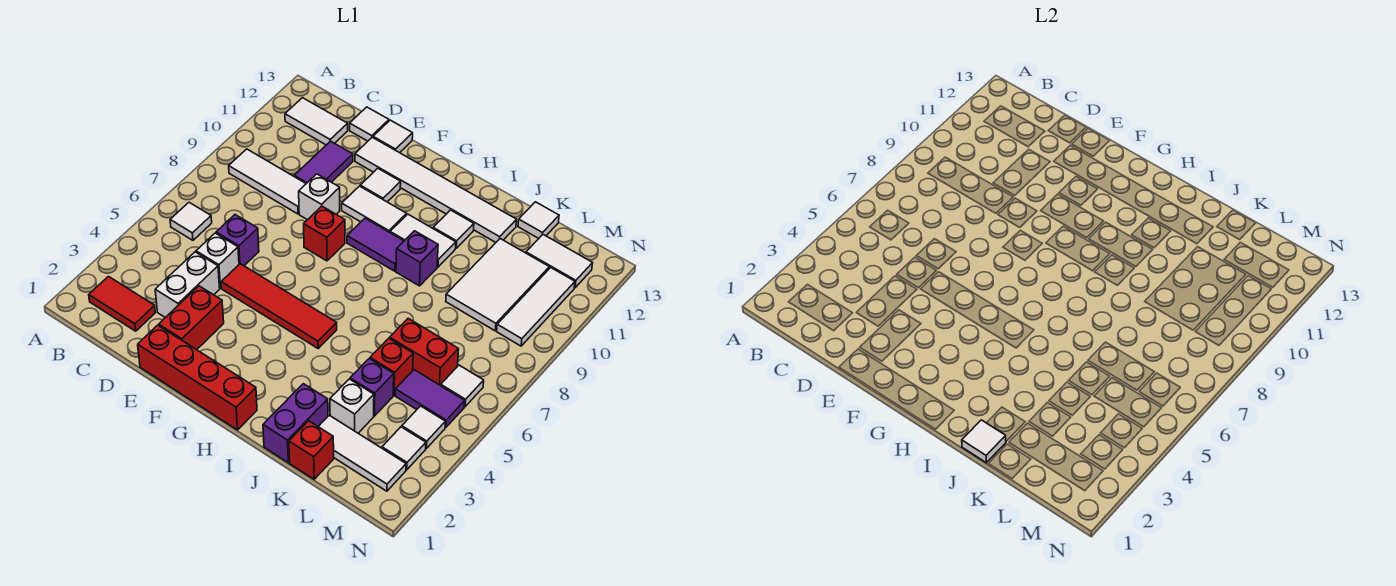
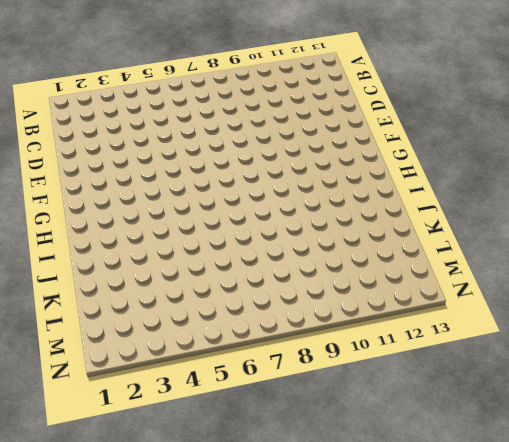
none -> red tile B2:C2 level 1
none -> white tile B6 level 1
none -> white tile B9:D9 level 1
none -> white tile B12:C12 level 1

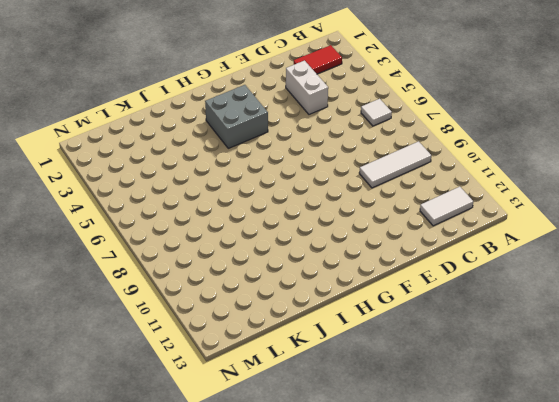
grey brick G3:H4 level 1 -> none
none -> white brick D5 level 1
none -> purple brick D6 level 1
none -> purple tile D10:D11 level 1
none -> white tile D13 level 1

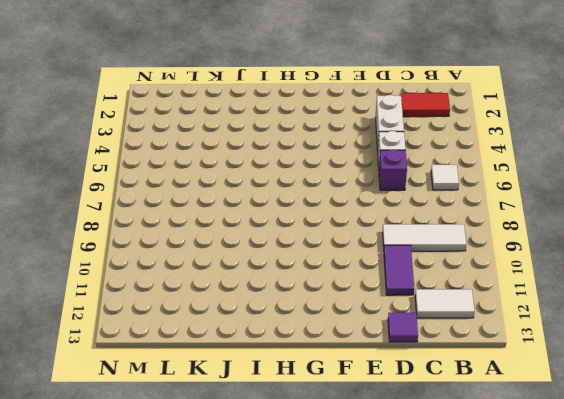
purple tile D13 level 1 -> white tile D13 level 1
none -> red brick E1:H1 level 1
none -> red brick E2:E3 level 1
none -> red tile E5:H5 level 1
none -> white brick E9 level 1

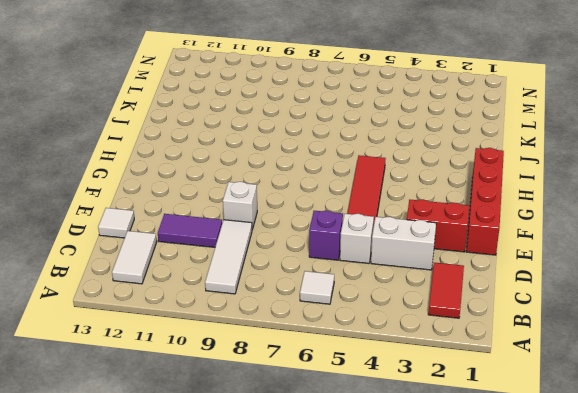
none -> white tile E12:J12 level 1
none -> white tile E13 level 1
none -> red brick F8 level 1
none -> white tile F10:G10 level 1

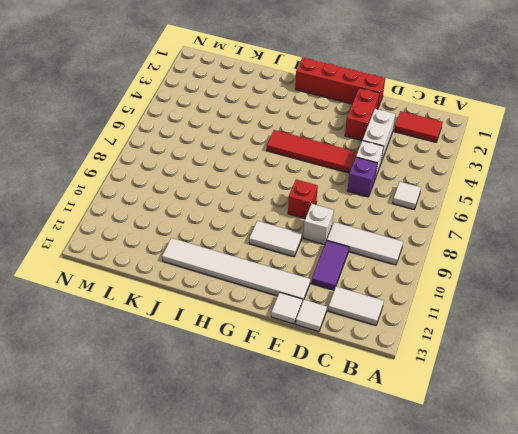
none -> white tile F11 level 1
none -> purple tile G9:H9 level 1
none -> white tile H10:I10 level 1
none -> purple brick I9 level 1

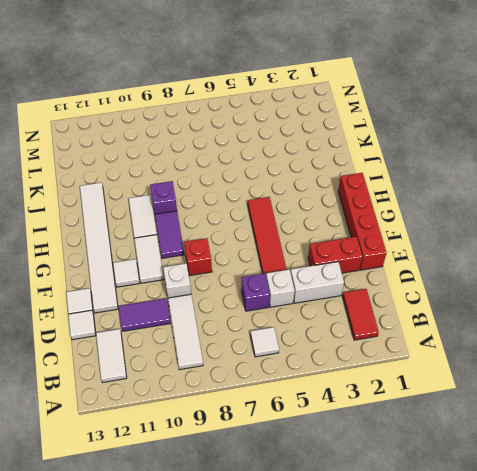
none -> white tile I11 level 1
none -> purple brick J1:J2 level 1
none -> red brick K1 level 1
none -> white tile K2:M2 level 1

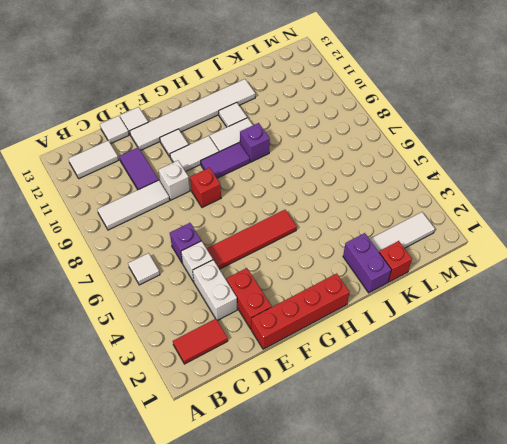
none -> white brick K3 level 1
none -> purple brick K4 level 1
none -> red brick K5 level 1
none -> red brick K6:L6 level 1

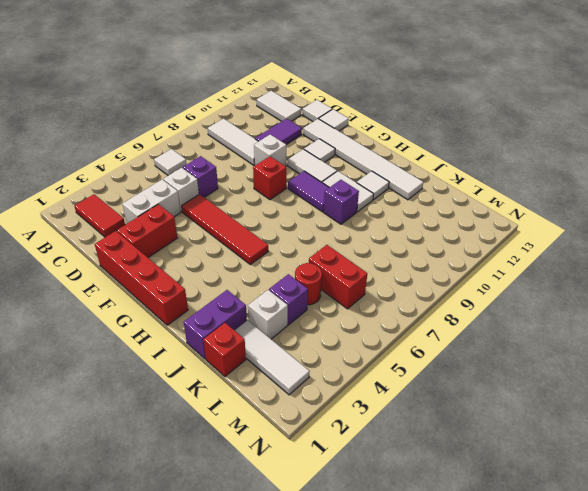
red round brick K5 level 1 -> red brick K5 level 1
none -> white tile K9:L11 level 1
none -> white tile K13 level 1
none -> purple tile L5:M5 level 1
none -> white tile L12:M12 level 1

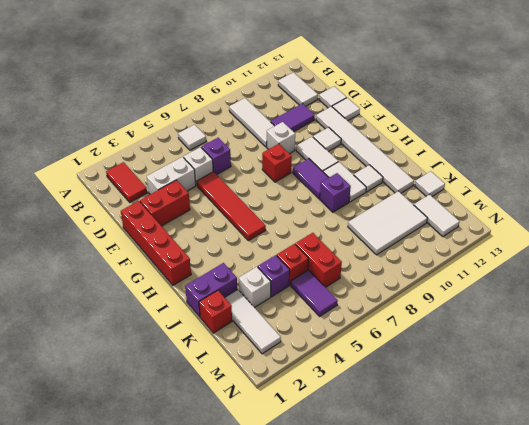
none -> white tile M3 level 1
none -> white tile M4 level 1
none -> white tile M6 level 1
none -> white tile M9:M11 level 1

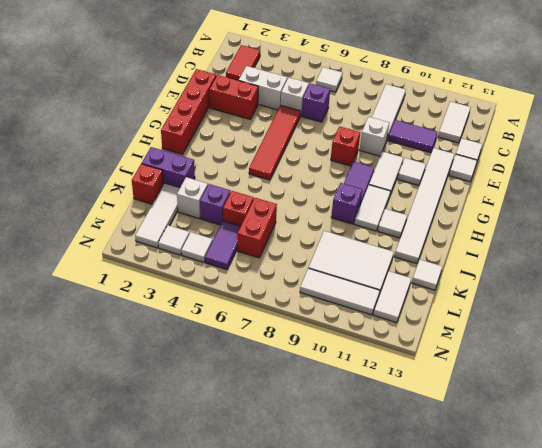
none -> white tile M6 level 1
none -> white tile J1 level 2

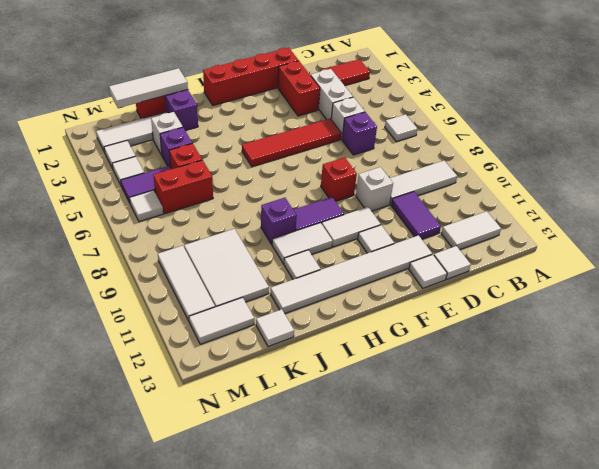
white tile J1:L1 level 2 -> white tile J1 level 2

